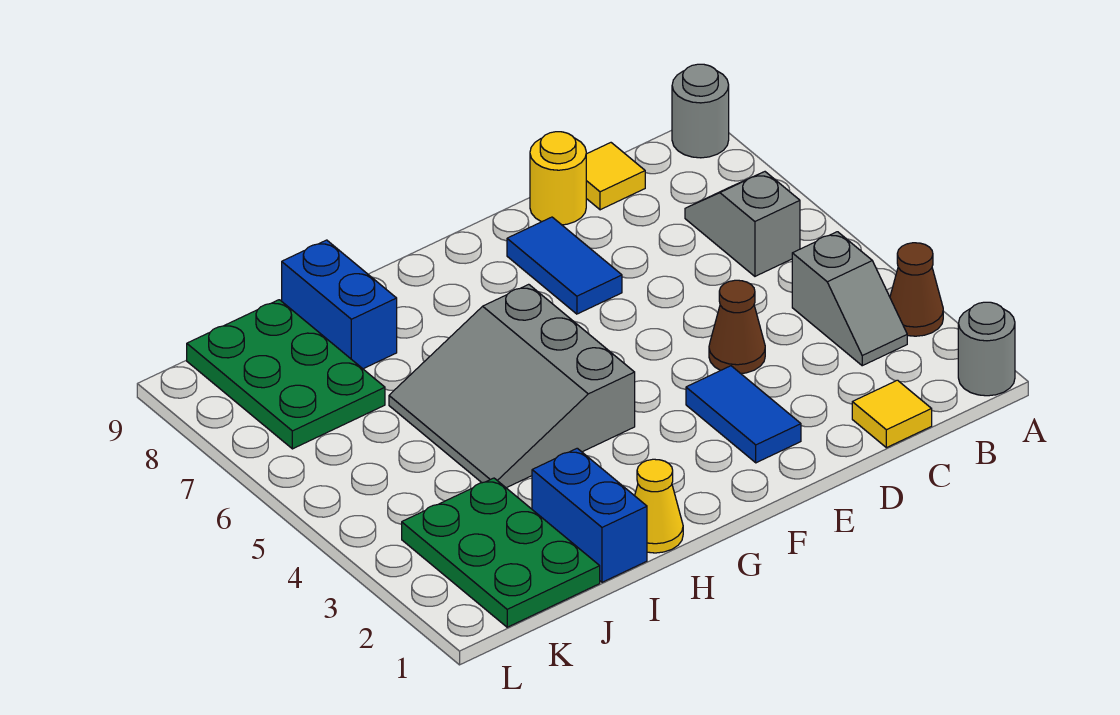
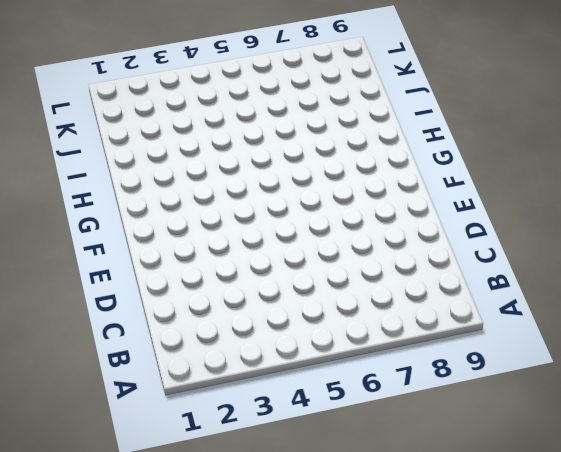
none -> grey round brick A1 level 1
none -> brown cone A3 level 1
none -> grey round brick A9 level 1

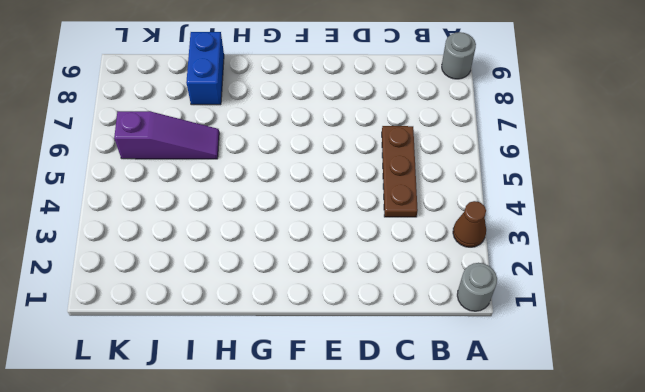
brown plate C4:C6 level 1 -> none
purple slope I6:K6 level 1 top K -> grey slope G4:I6 level 1 top G
none -> grey slope B3:B4 level 1 top 4
none -> grey slope B6:B7 level 1 top 6
none -> yellow tile C1 level 1

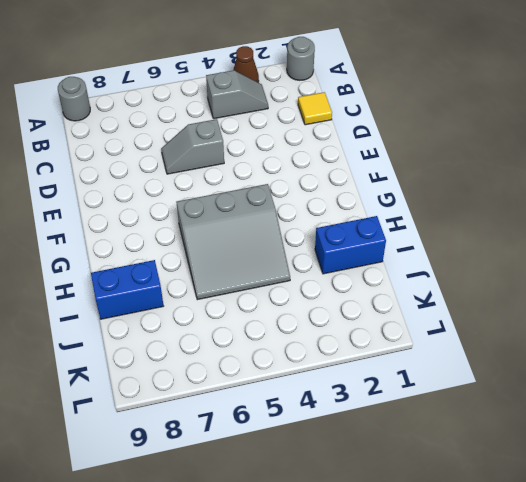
grey slope D5:D6 level 1 top 5 -> grey slope B6:B7 level 1 top 6
none -> yellow tile C9 level 1
none -> brown cone D4 level 1
none -> yellow round brick D9 level 1

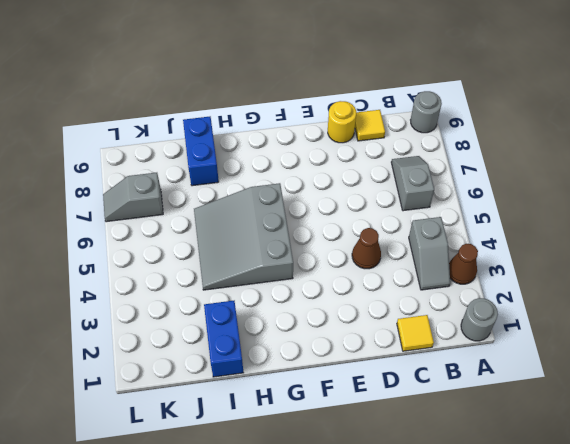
grey slope K7:L7 level 1 top K -> green plate J7:K9 level 1
none -> blue tile E2:E3 level 1
none -> blue tile E7:E8 level 1
none -> yellow cone H1 level 1

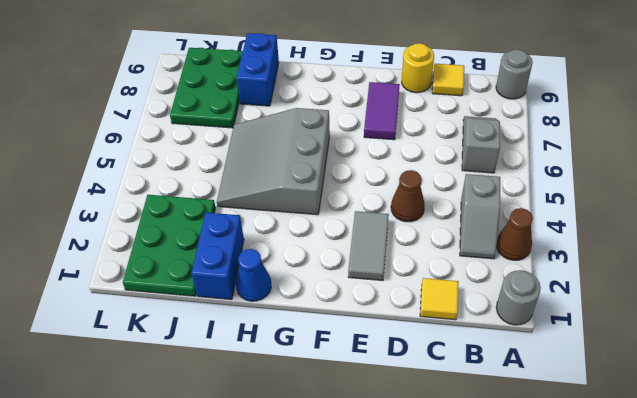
grey tile E2:E3 level 1 -> blue tile E2:E3 level 1
purple tile E7:E8 level 1 -> blue tile E7:E8 level 1
blue cone H1 level 1 -> yellow cone H1 level 1

